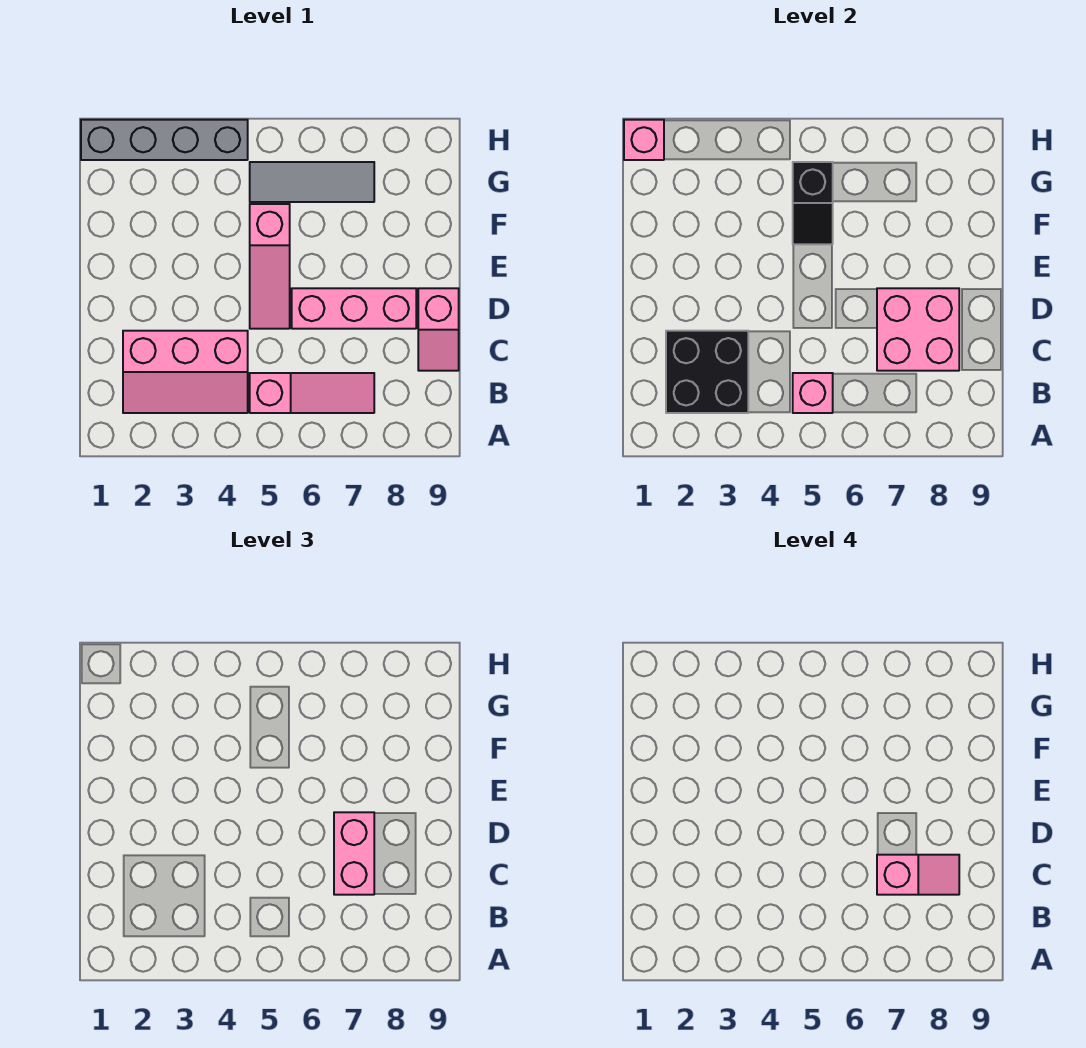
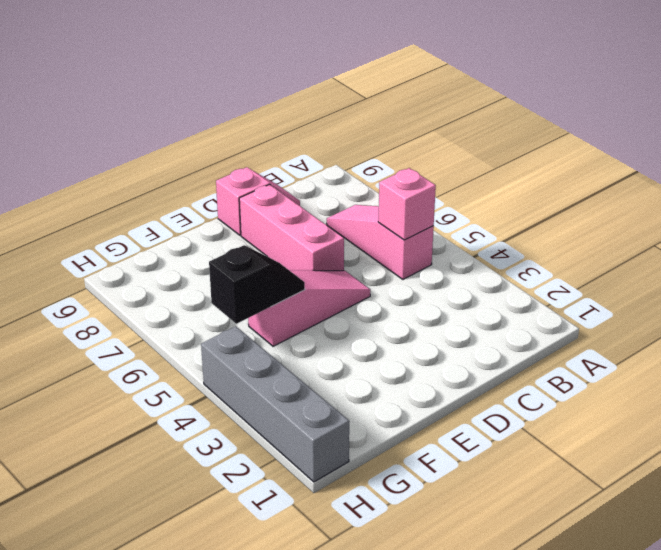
none -> pink slope B2:C4 level 1 top C
none -> grey tile G5:G7 level 1
none -> black brick B2:C3 level 2

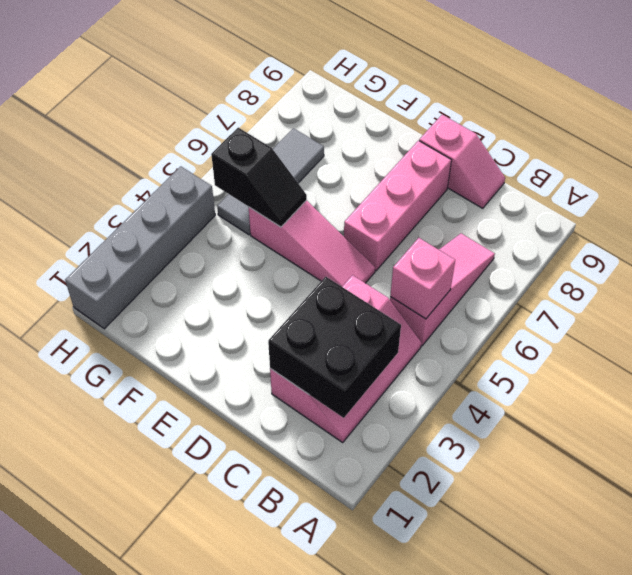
none -> pink brick C7:D8 level 2
none -> pink brick H1 level 2
none -> pink brick C7:D7 level 3

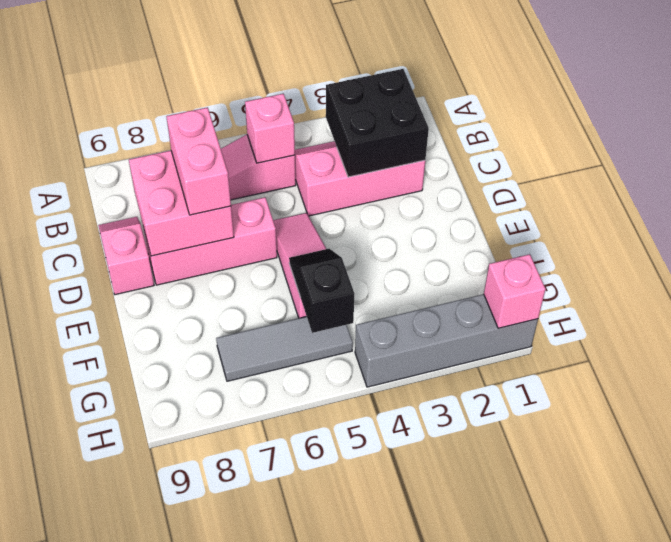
none -> pink slope C7:C8 level 4 top 7

